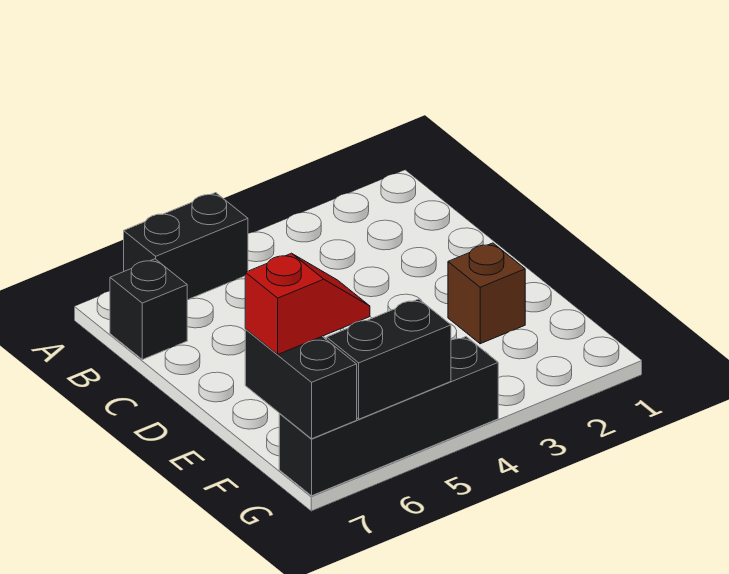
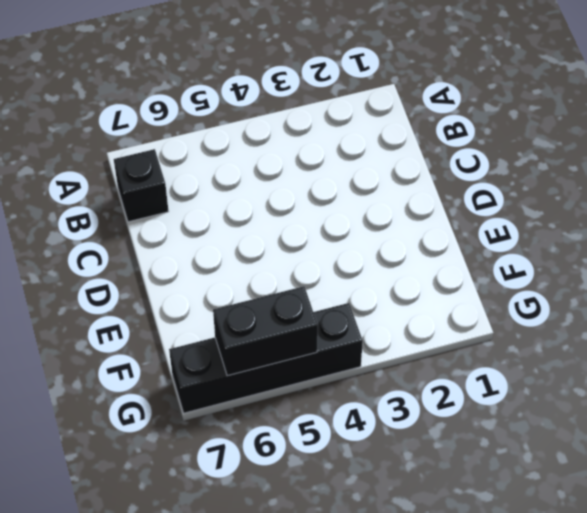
none -> black brick A5:A6 level 1
none -> brown brick E2 level 1

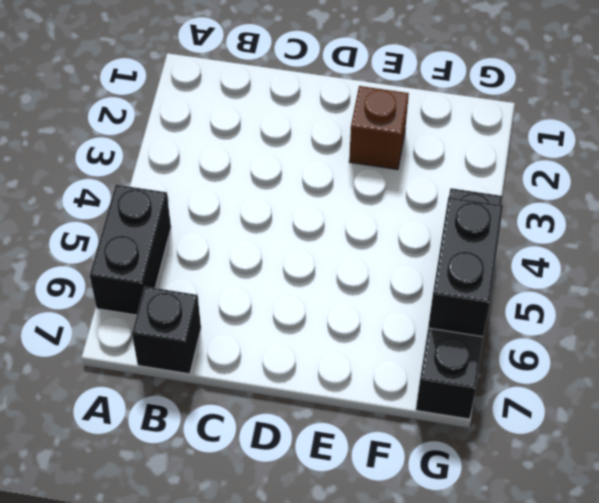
none -> black brick F7:G7 level 2
none -> red slope F6:F7 level 3 top 7

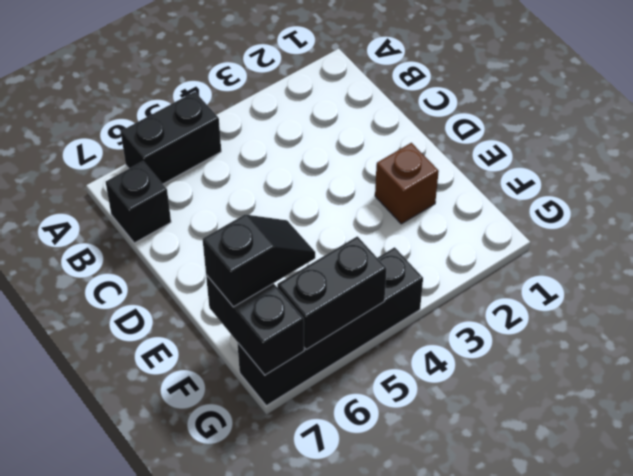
black slope F6:F7 level 3 top 7 -> red slope F6:F7 level 3 top 7

